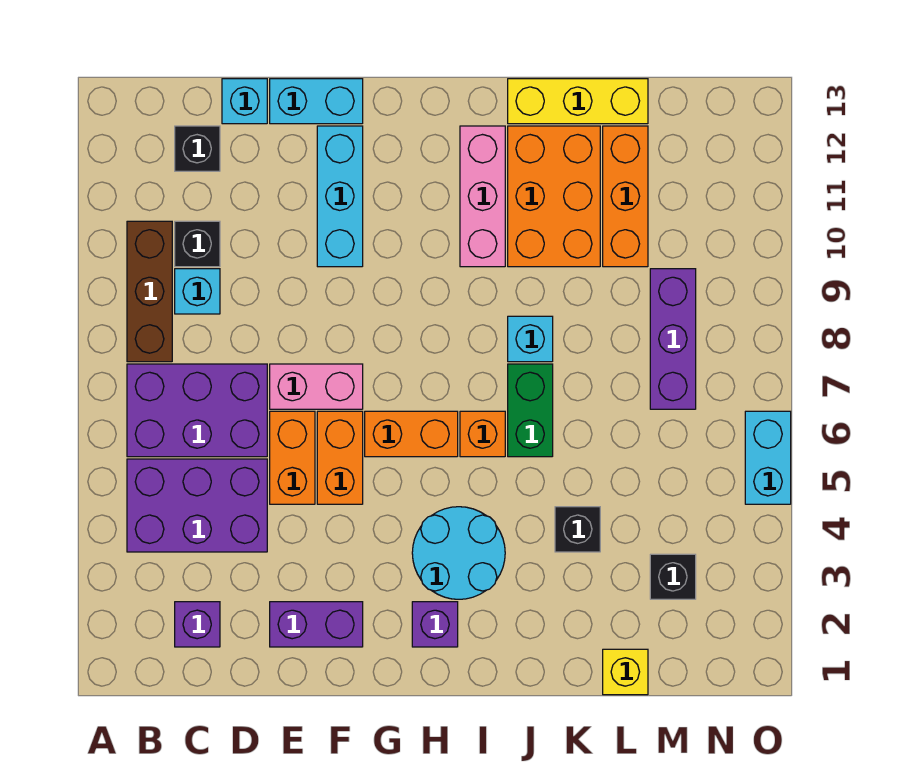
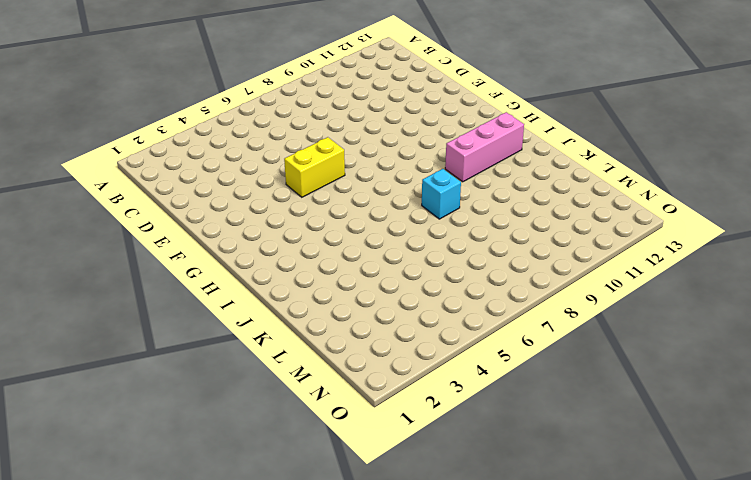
yellow brick F5:F6 level 1 -> orange brick F5:F6 level 1
none -> purple brick B4:D5 level 1
none -> purple brick B6:D7 level 1
none -> brown brick B8:B10 level 1

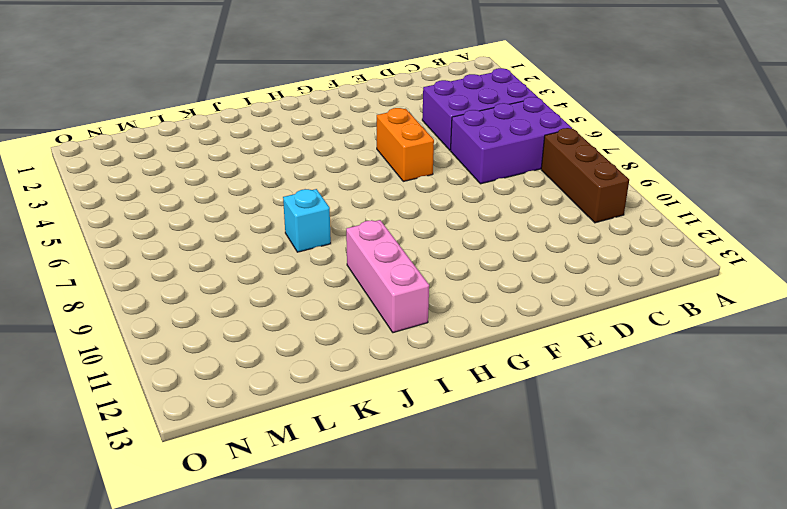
none -> purple brick C2 level 1
none -> cyan brick C9 level 1
none -> black brick C10 level 1

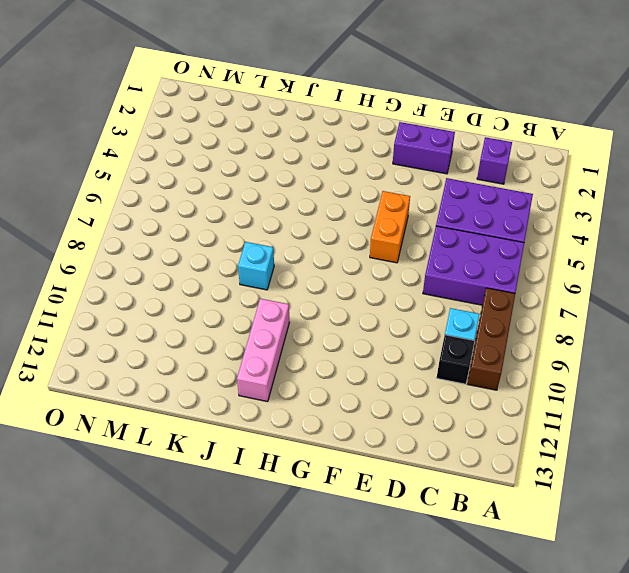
none -> black brick C12 level 1
none -> cyan brick D13 level 1
none -> orange brick E5:E6 level 1

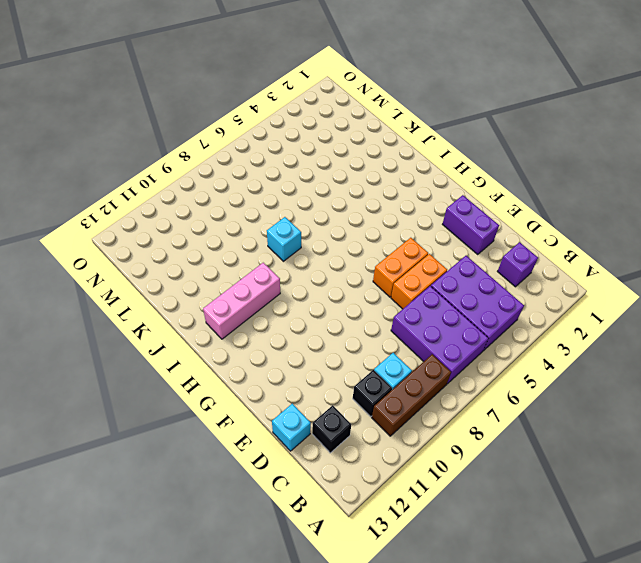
none -> pink brick E7:F7 level 1
none -> cyan brick E13:F13 level 1
none -> cyan brick F10:F12 level 1

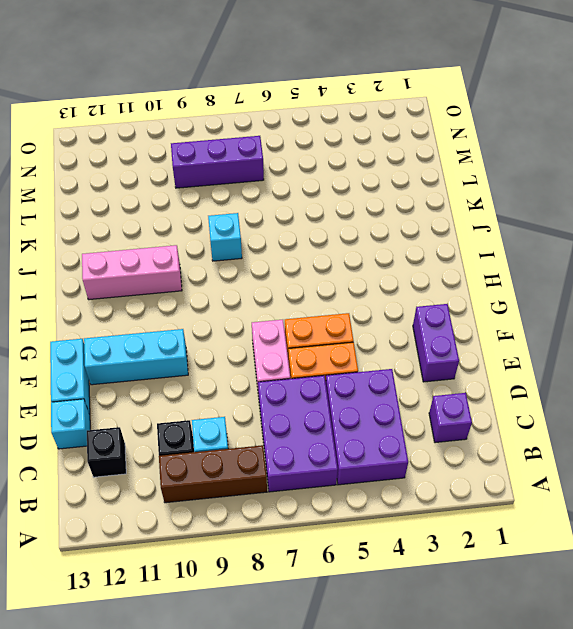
none -> orange brick G6:H6 level 1
none -> purple brick H2 level 1
none -> cyan round brick H3:I4 level 1

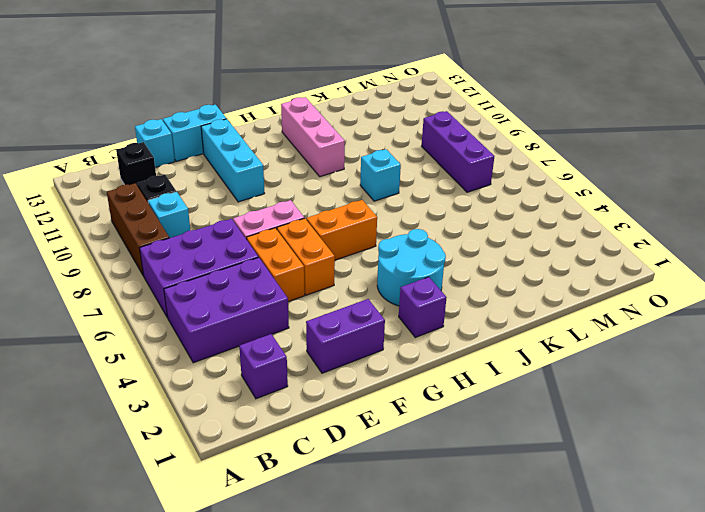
none -> orange brick I6 level 1
none -> green brick J6:J7 level 1
none -> orange brick J10:K12 level 1

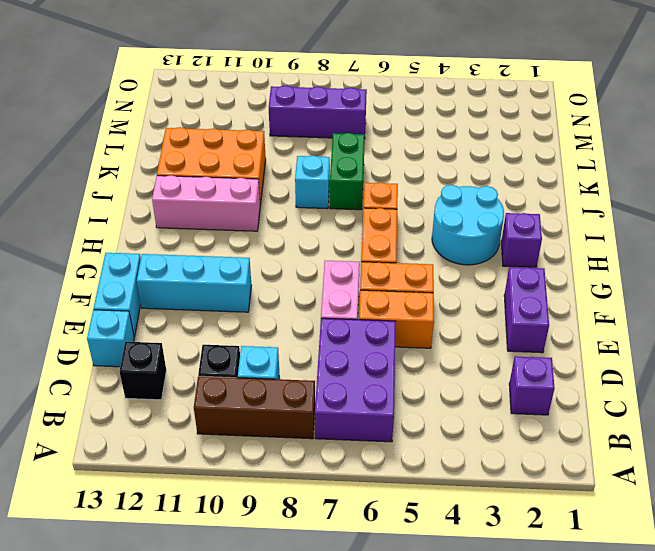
green brick J7:K7 level 1 -> green brick J6:J7 level 1
none -> purple brick B4:D5 level 1
none -> yellow brick J13:L13 level 1
none -> black brick K4 level 1

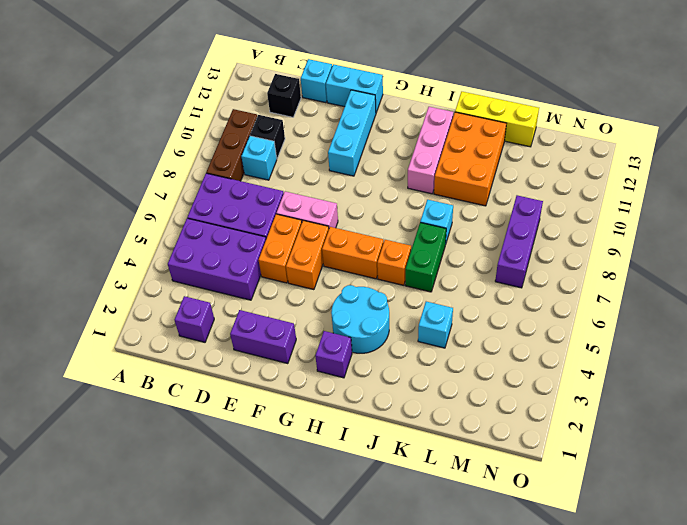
cyan brick K4 level 1 -> black brick K4 level 1
none -> yellow brick L1 level 1
none -> orange brick L10:L12 level 1
none -> black brick M3 level 1

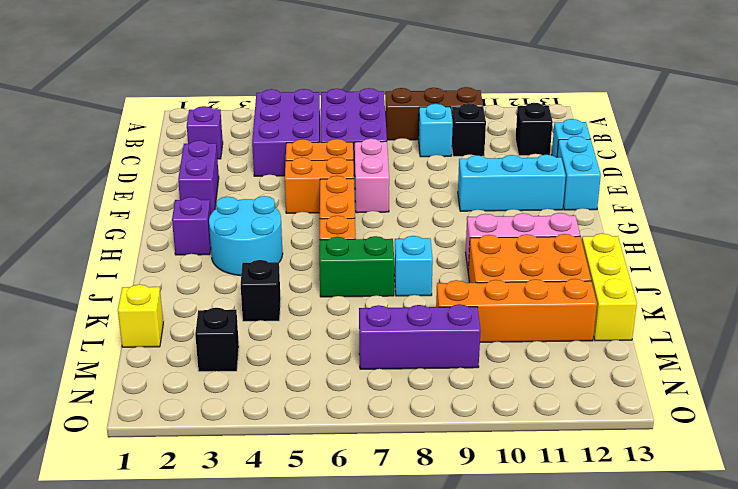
orange brick L9:L12 level 1 -> orange brick L10:L12 level 1
none -> cyan brick O5:O6 level 1

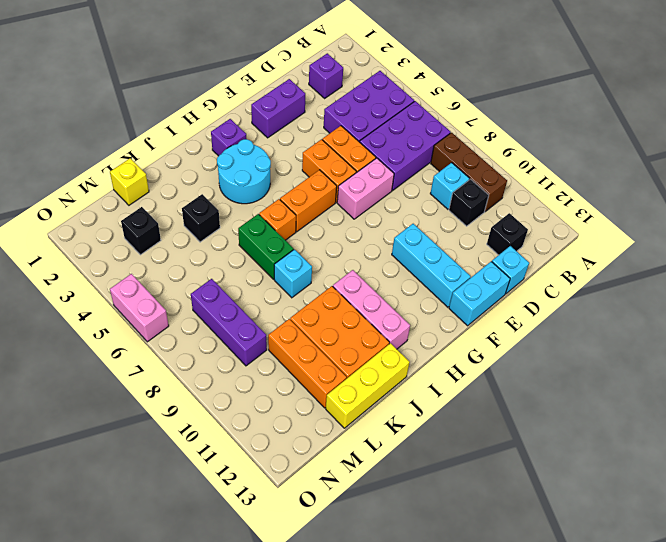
pink brick O5:O6 level 1 -> cyan brick O5:O6 level 1

